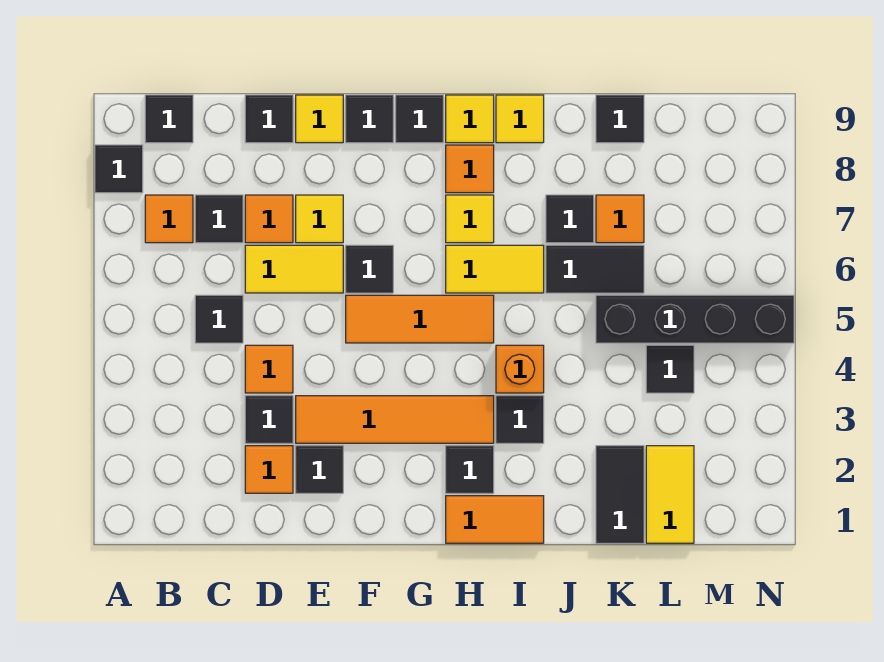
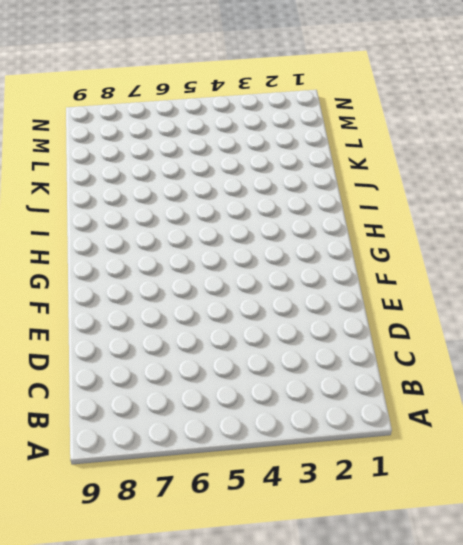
none -> black tile A8 level 1
none -> orange tile B7 level 1
none -> black tile B9 level 1
none -> black tile C5 level 1

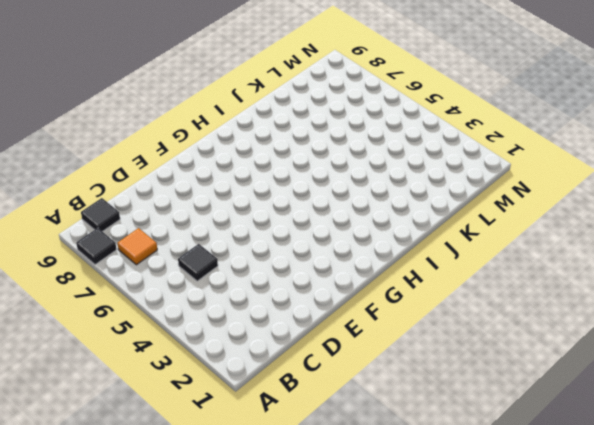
none -> black tile C7 level 1
none -> orange tile D2 level 1
none -> black tile D3 level 1
none -> orange tile D4 level 1

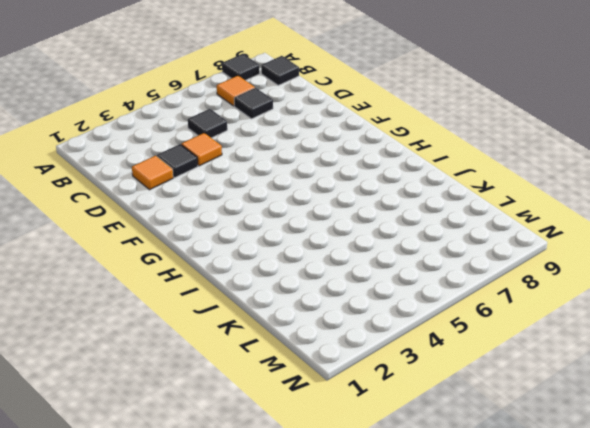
none -> yellow tile D6:E6 level 1
none -> orange tile D7 level 1
none -> black tile D9 level 1
none -> black tile E2 level 1

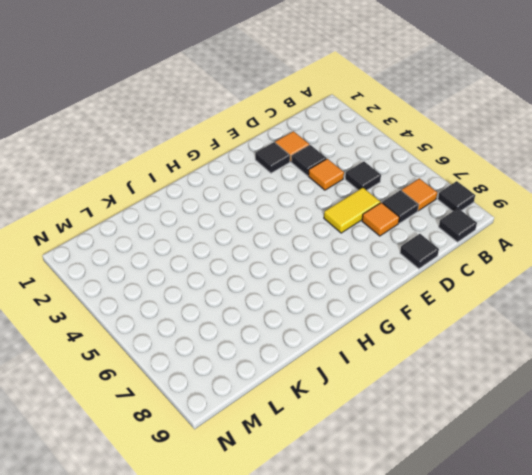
none -> orange tile E3:H3 level 1
none -> yellow tile E7 level 1
none -> yellow tile E9 level 1
none -> orange tile F5:H5 level 1

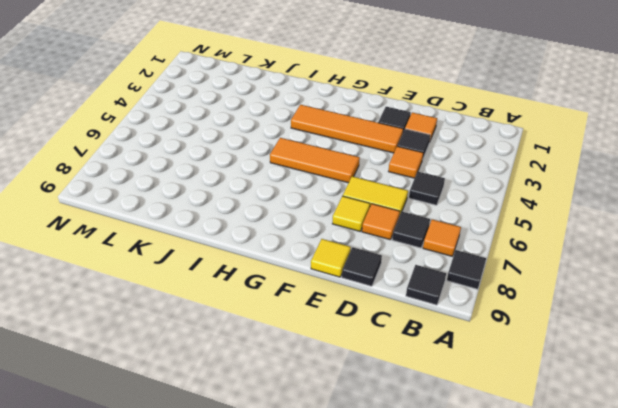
none -> black tile F6 level 1
none -> black tile F9 level 1
none -> black tile G9 level 1
none -> orange tile H1:I1 level 1

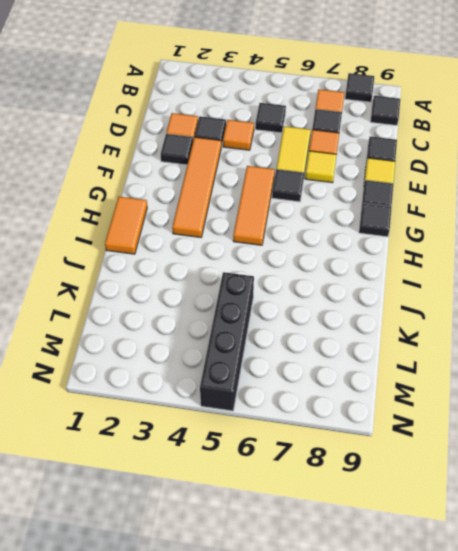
none -> black tile H2 level 1
none -> yellow tile H6:I6 level 1
none -> yellow tile H7 level 1
none -> orange tile H8 level 1

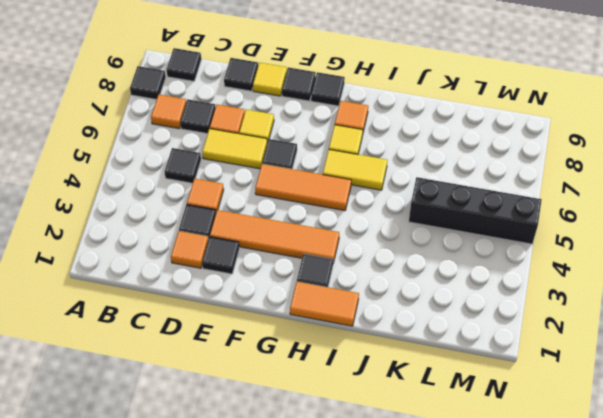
none -> yellow tile H9 level 1
none -> black tile I3 level 1
none -> orange brick I4 level 1
none -> yellow tile I9 level 1

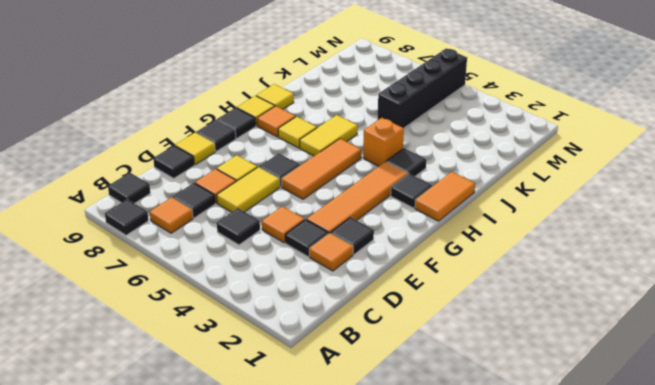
none -> black tile J6:K6 level 1
none -> black tile J7 level 1
none -> black tile K1:K2 level 1
none -> orange tile K7 level 1

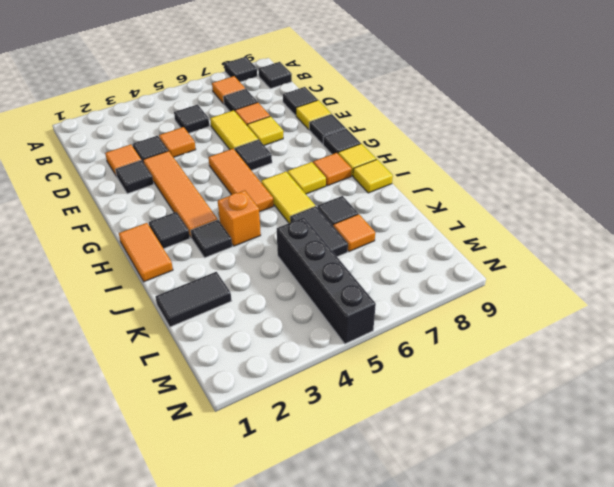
none -> black tile K9 level 1
none -> yellow tile L1:L2 level 1
none -> black tile L4 level 1

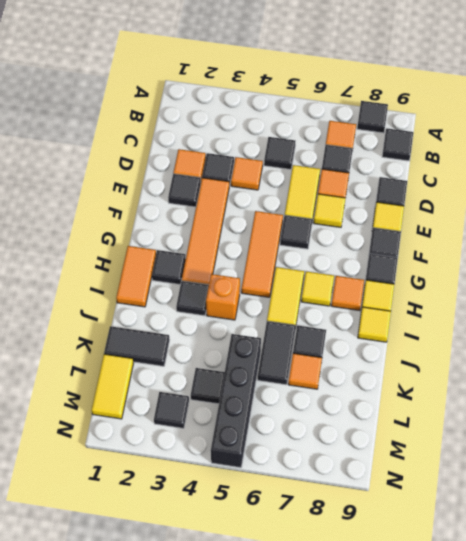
yellow tile L1:M1 level 1 -> yellow tile L1:L2 level 1
black tile M3 level 1 -> black tile K9 level 1

